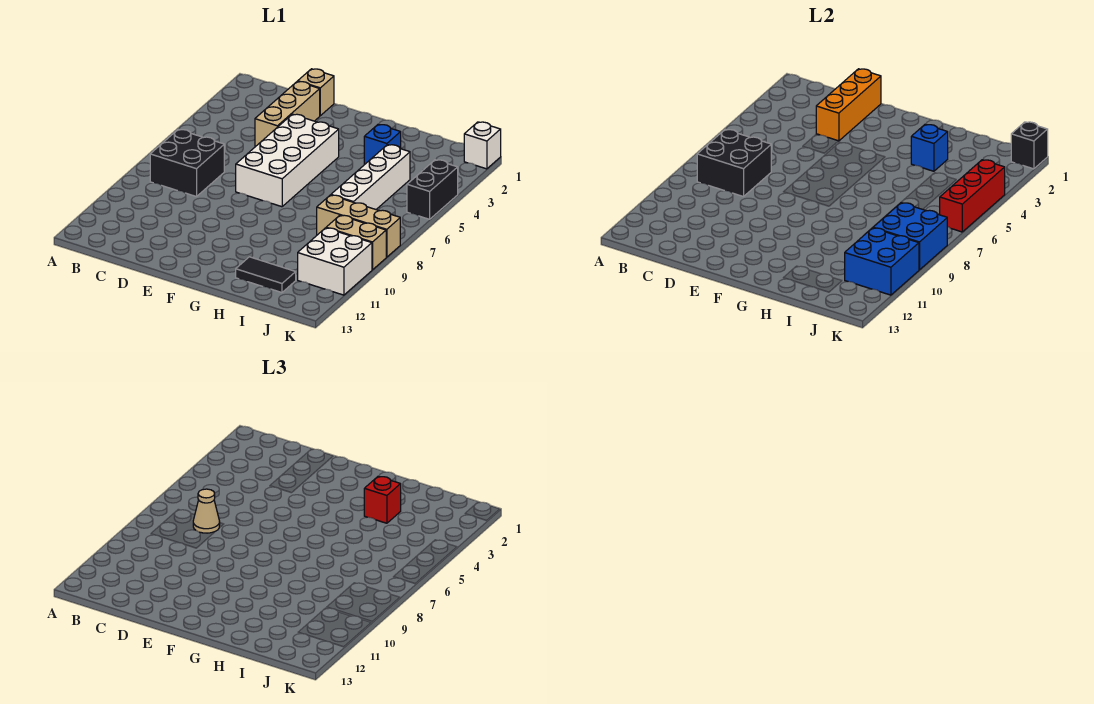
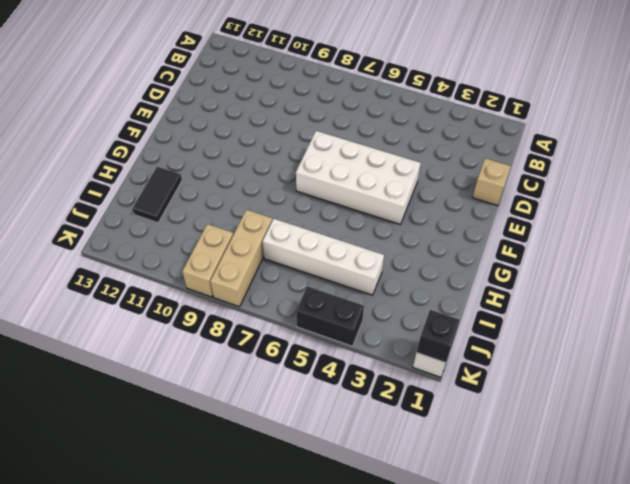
none -> black brick B7:C8 level 1
none -> tan brick D2:D4 level 1
none -> blue brick H3 level 1

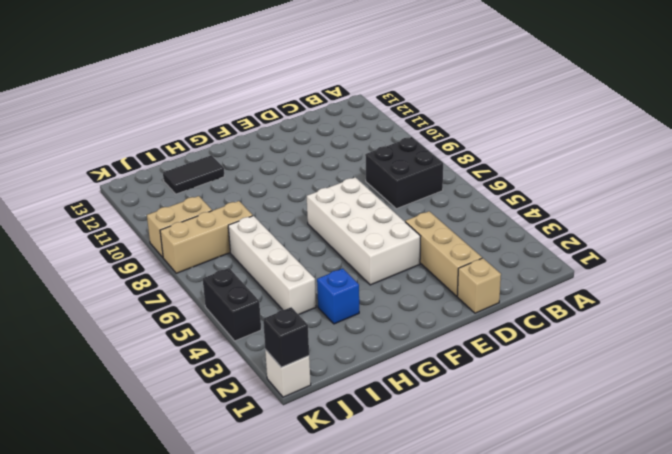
none -> white brick J10:K11 level 1
none -> black brick B7:C8 level 2
none -> orange brick D1:D3 level 2

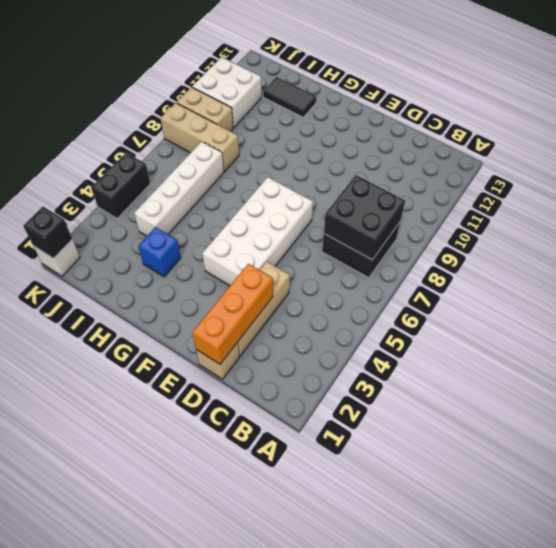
none -> blue brick H3 level 2
none -> blue brick J8:K9 level 2
none -> blue brick J10:K11 level 2

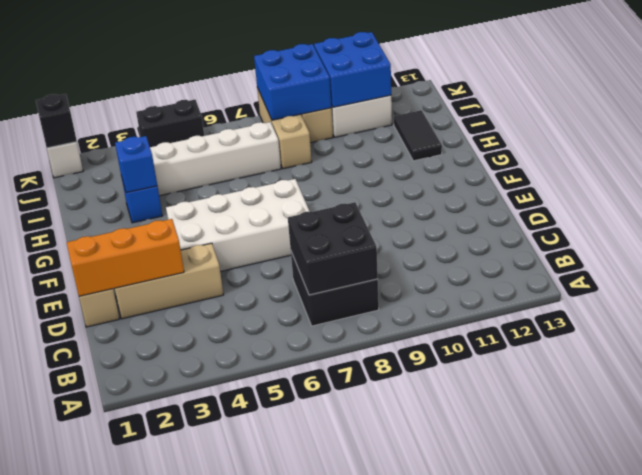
none -> red brick K4:K6 level 2
none -> tan cone C7 level 3
none -> red brick H3 level 3

